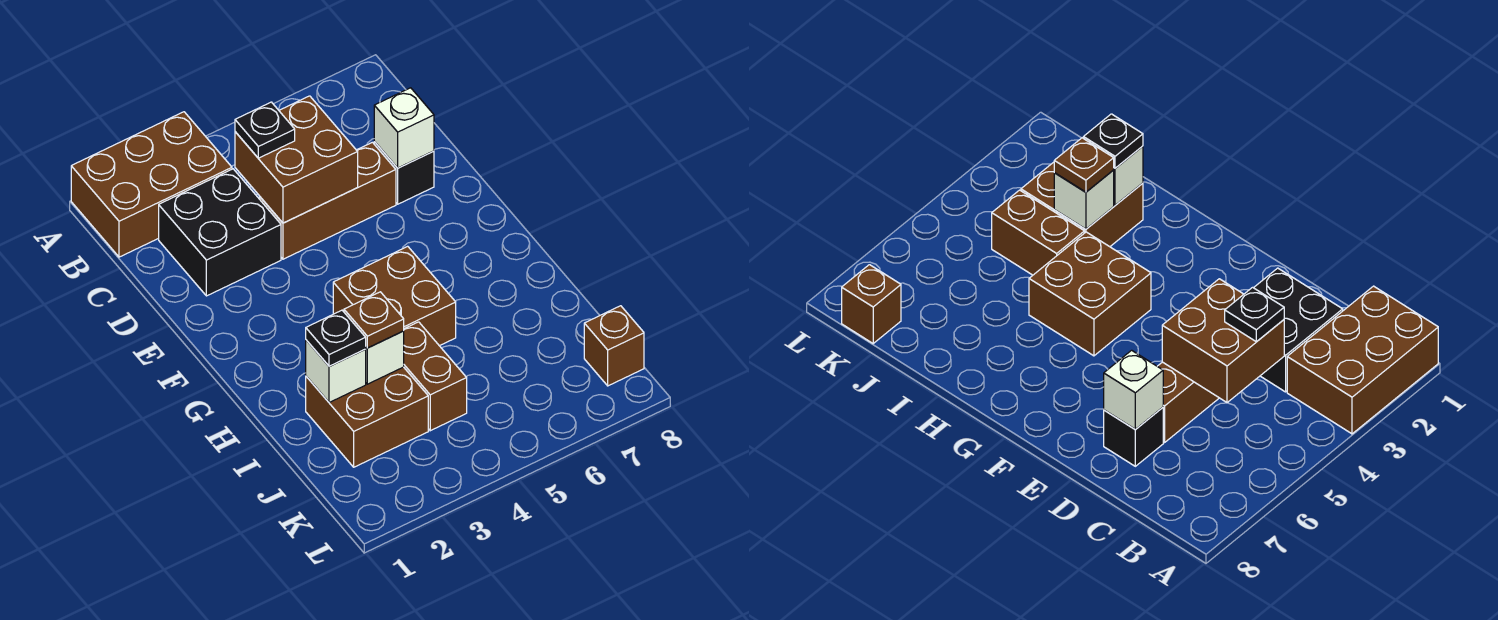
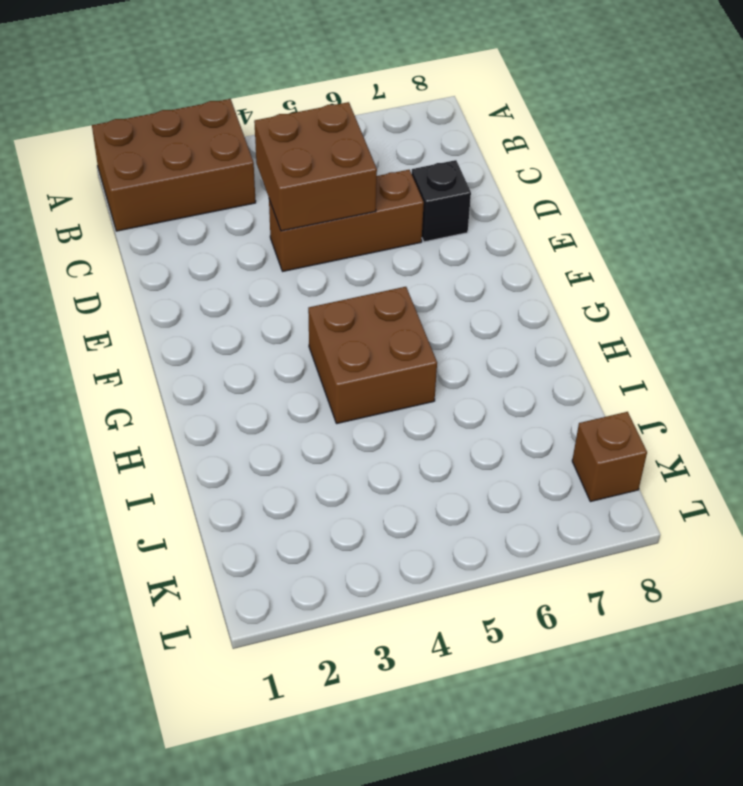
none -> black brick C2:D3 level 1
none -> brown brick I2:J3 level 1
none -> brown brick I4:J4 level 1

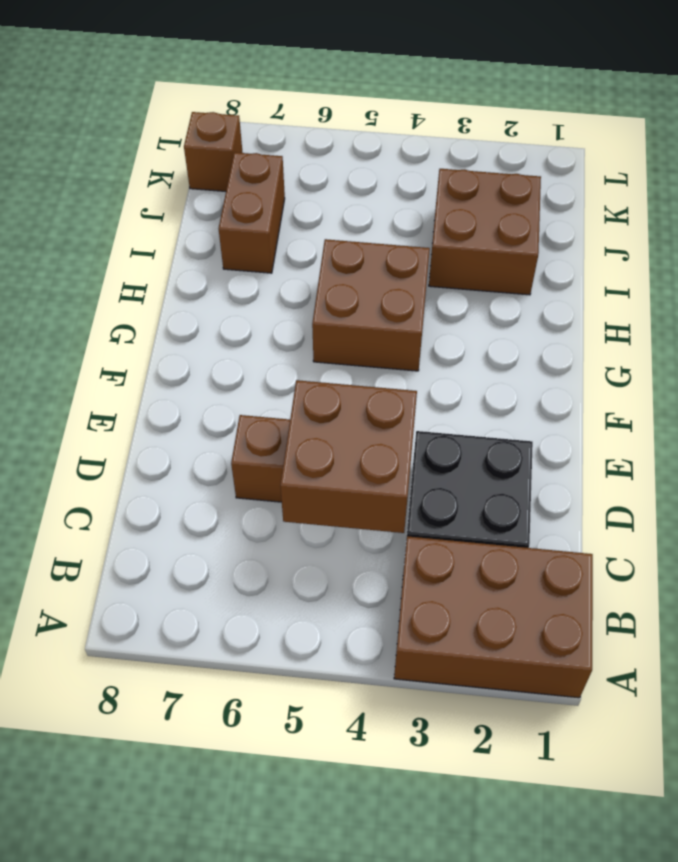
brown brick I7:J7 level 1 -> brown brick I4:J4 level 1
none -> black brick D7 level 1
none -> white brick D7 level 2
none -> white brick I2 level 2

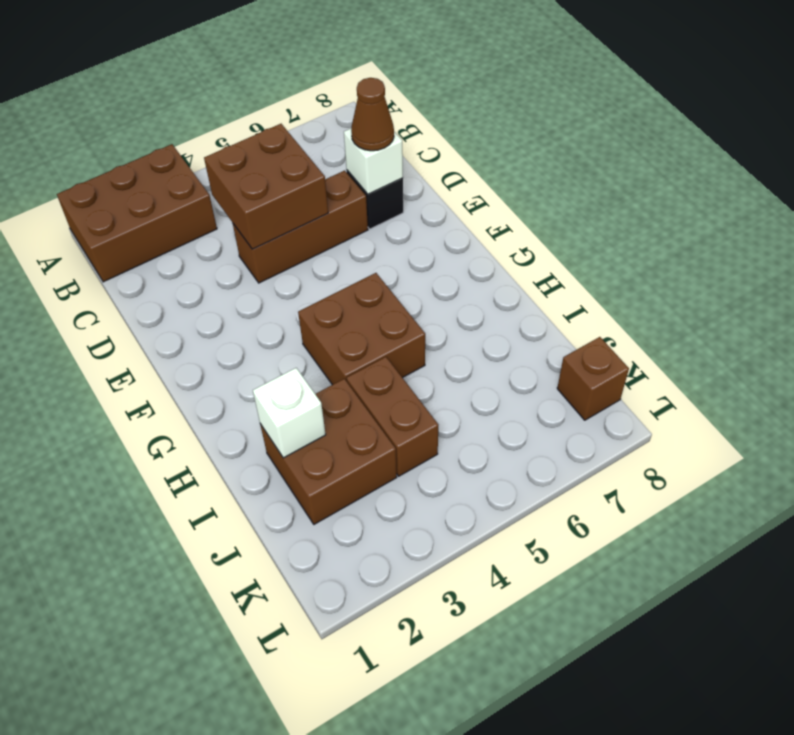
brown cone D7 level 3 -> none
none -> black brick C2:D3 level 1
none -> white brick I3 level 2
none -> black plate C4 level 3

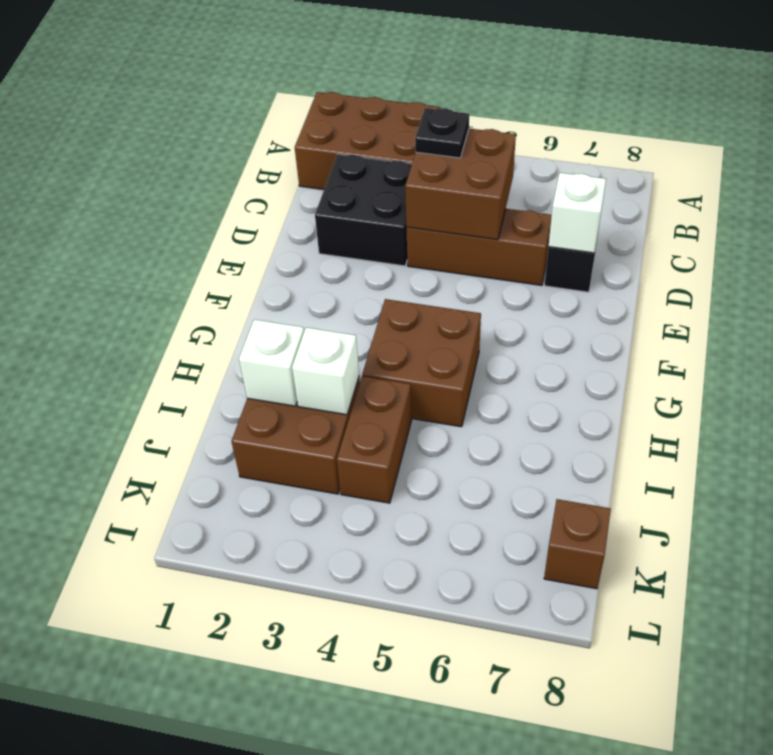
none -> black plate I2 level 3
none -> brown plate I3 level 3

